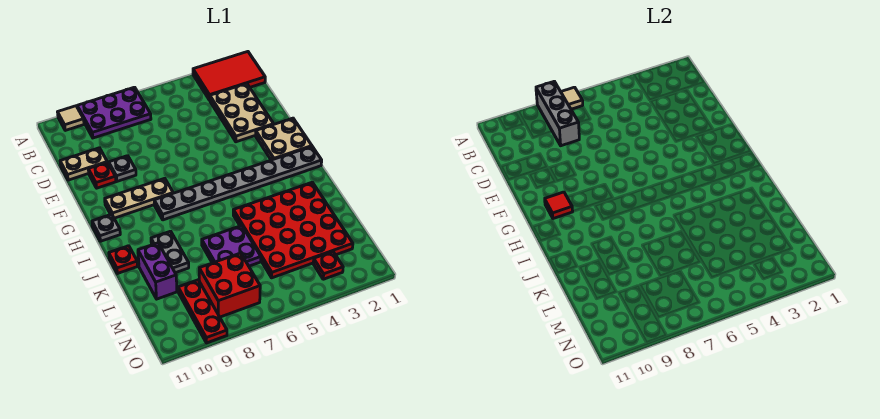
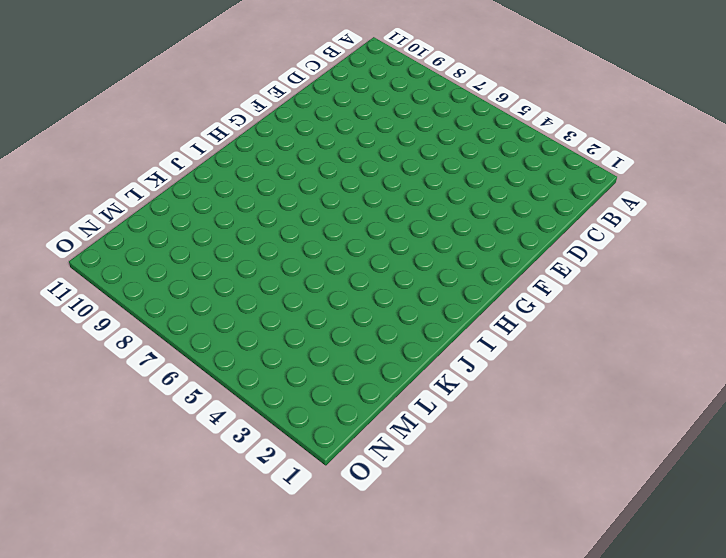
none -> red tile A1:B3 level 1
none -> purple plate A7:B9 level 1
none -> tan tile A10 level 1

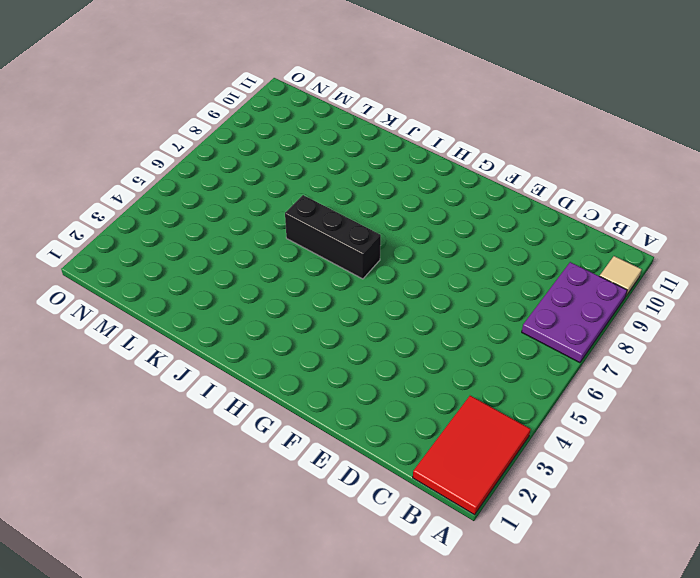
black brick H6:J6 level 1 -> grey plate H1:H8 level 1
none -> tan plate C2:E3 level 1
none -> tan plate D10:D11 level 1
none -> grey plate E9 level 1

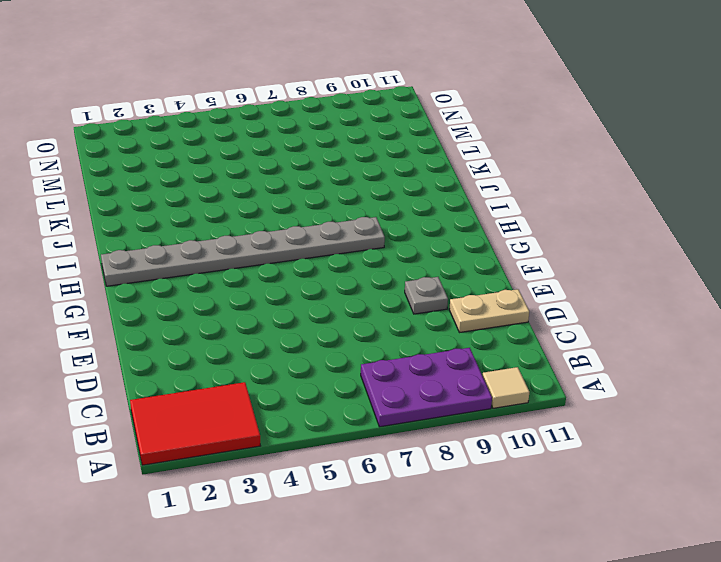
none -> tan plate C2:E3 level 1
none -> red plate E10 level 1
none -> tan plate F1:G2 level 1

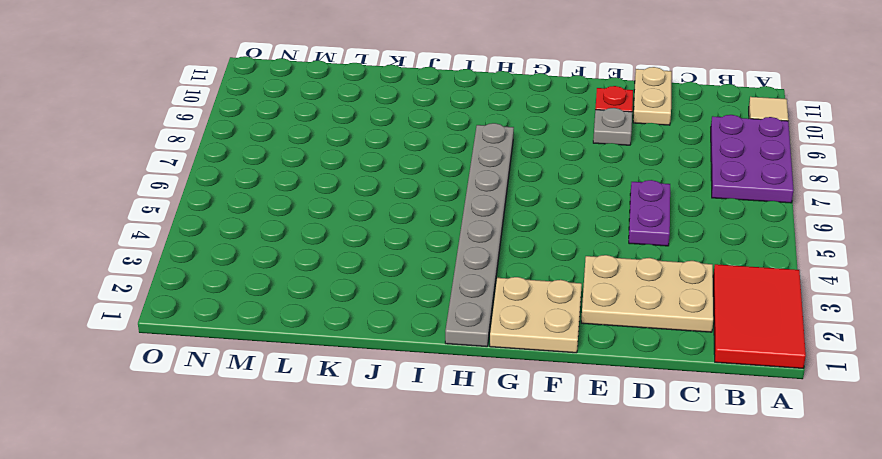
purple plate D5:D6 level 1 -> none
none -> tan plate G8:G10 level 1
none -> grey plate H11 level 1
none -> red plate J2:M5 level 1

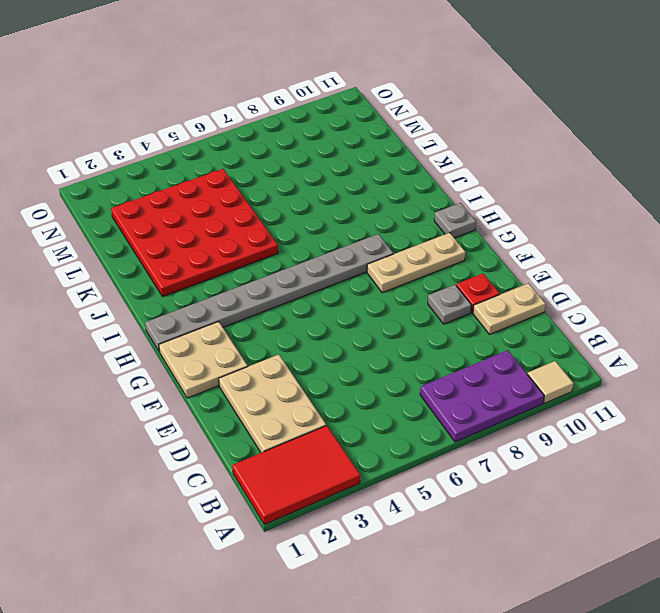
none -> grey plate J9:K9 level 1
none -> red plate J11 level 1
none -> purple plate K6:L7 level 1

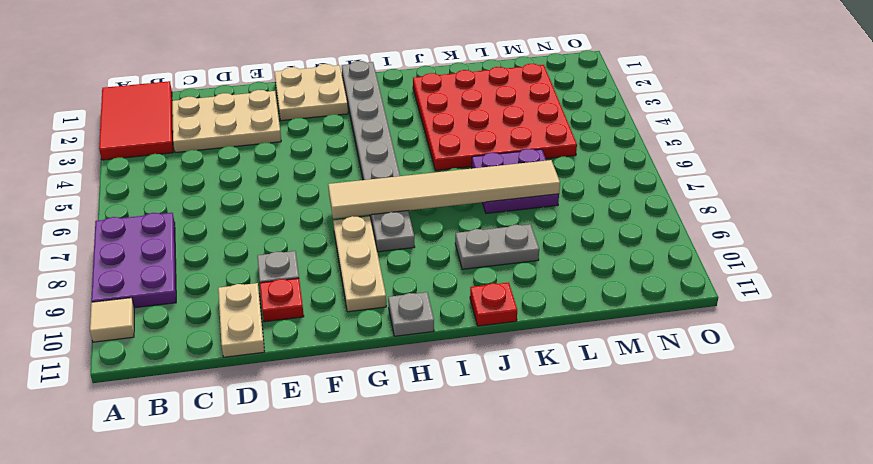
tan tile G7:L7 level 2 -> none
none -> purple brick K10:L10 level 1
none -> red brick M7:N8 level 1
none -> red plate M9:O9 level 1

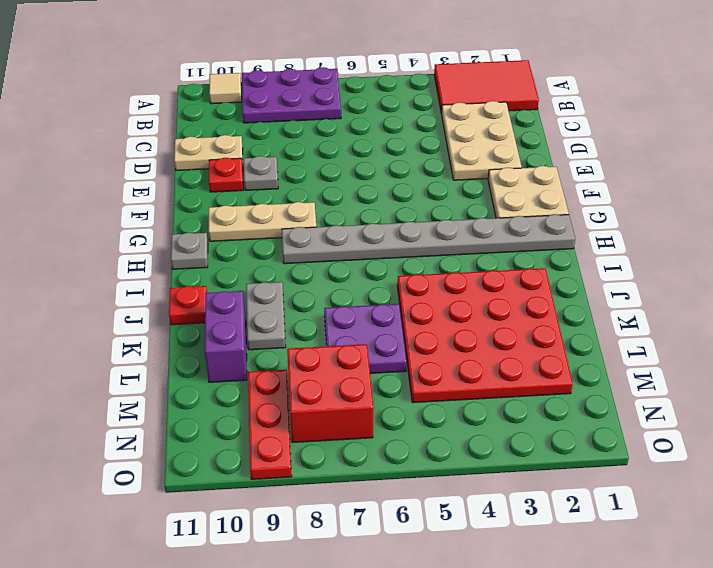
none -> red plate N3 level 1
none -> tan tile A7 level 2
none -> grey brick A8:C8 level 2

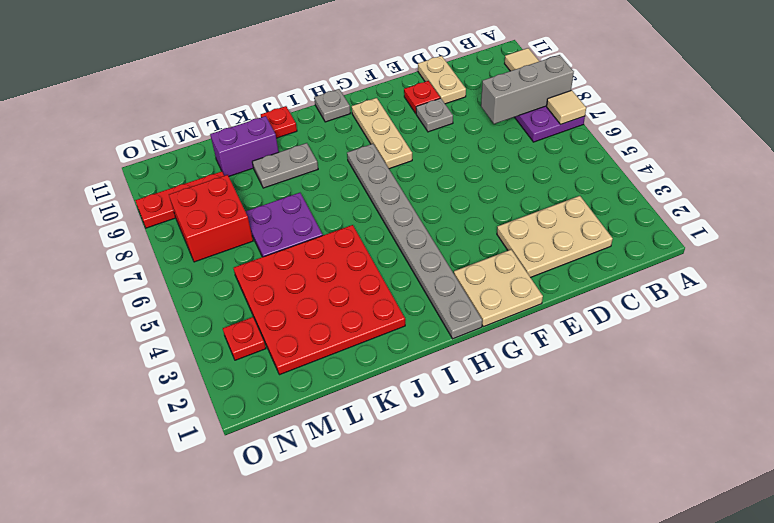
none -> red tile A1:B3 level 1
none -> red tile G10 level 2

